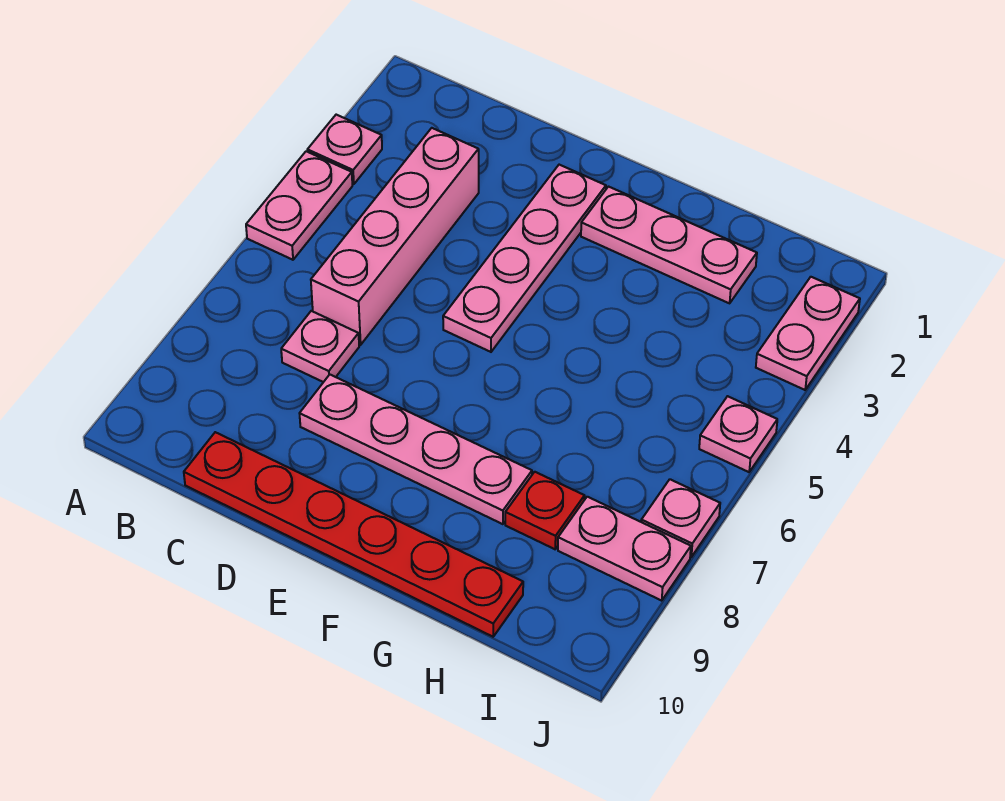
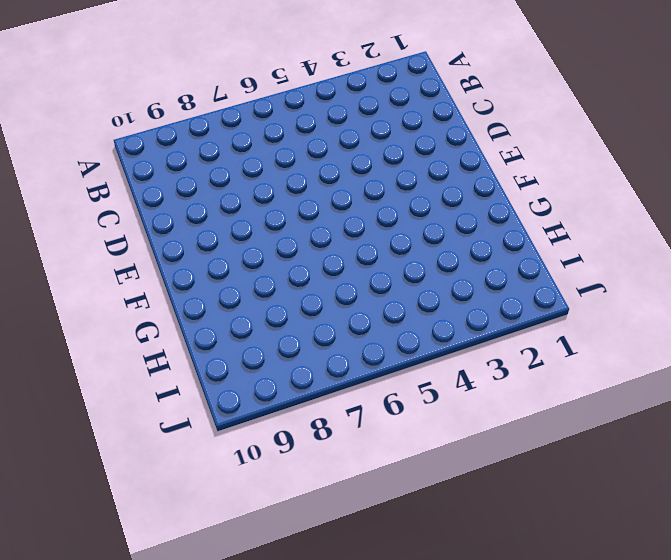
none -> pink plate A3 level 1
none -> pink plate A4:A5 level 1
none -> pink brick C3:C6 level 1

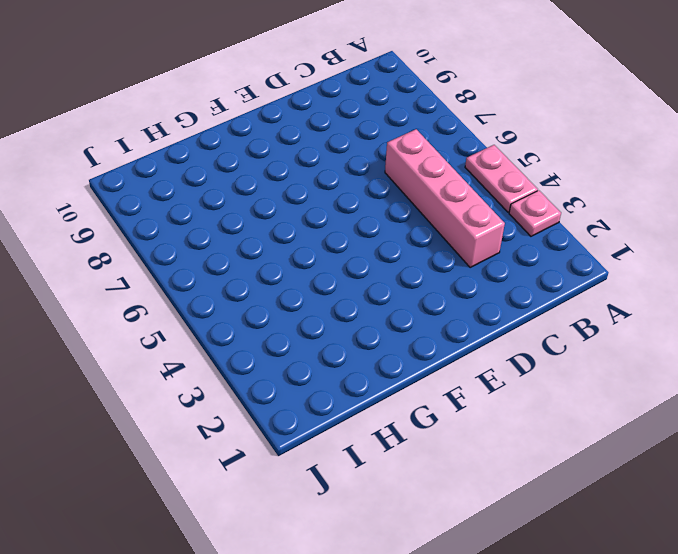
none -> pink plate C7 level 1
none -> red plate C10:H10 level 1
none -> pink plate D8:G8 level 1

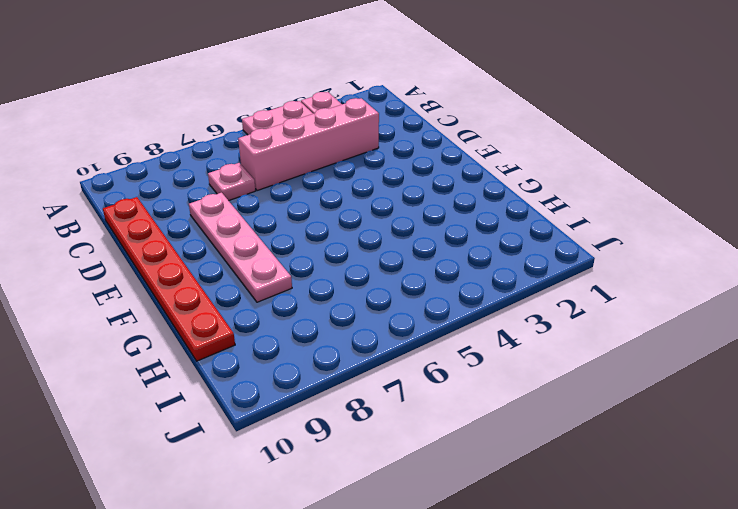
none -> pink plate E2:E5 level 1
none -> pink plate F2:H2 level 1
none -> red plate H8 level 1

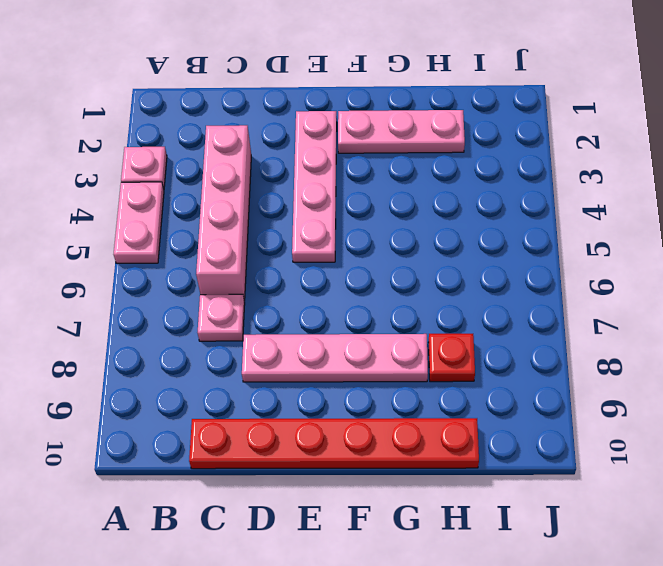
none -> pink plate I8:J8 level 1
none -> pink plate J2:J3 level 1
none -> pink plate J5 level 1

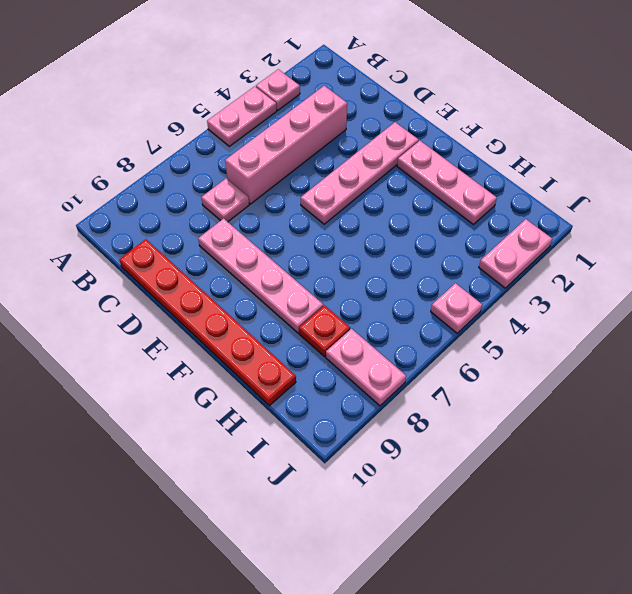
none -> pink plate J7 level 1

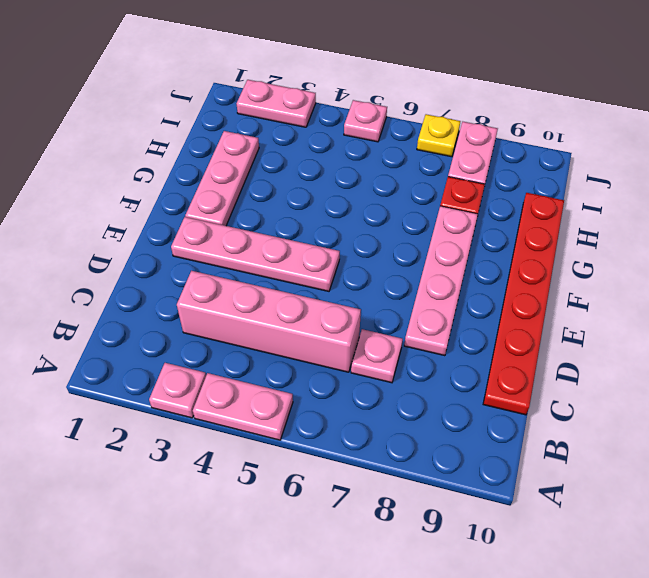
yellow plate J7 level 1 -> pink plate J7 level 1

